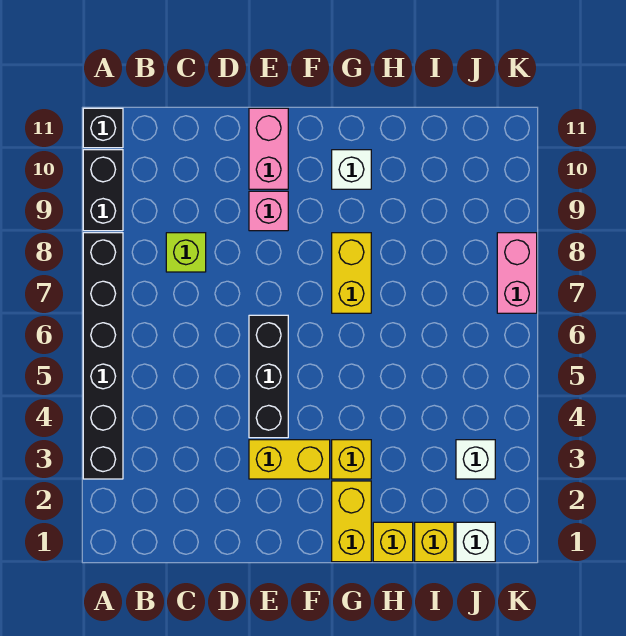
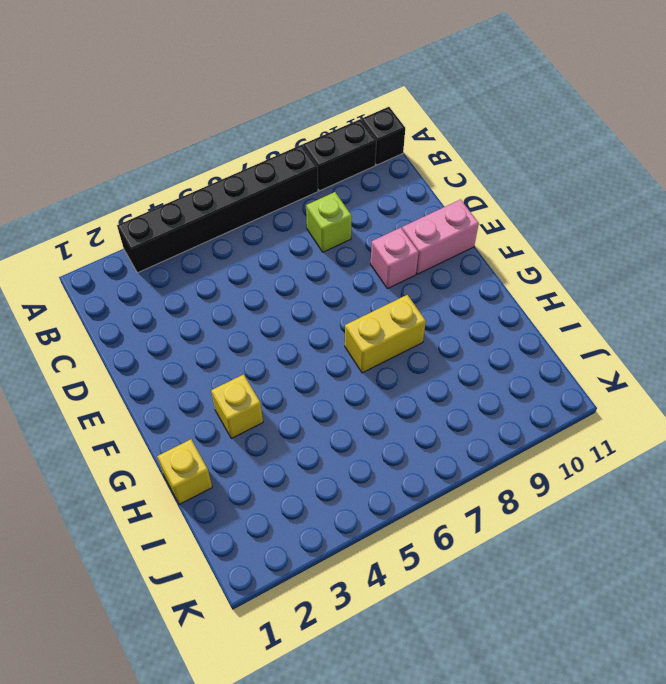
none -> yellow brick E3:F3 level 1
none -> black brick E4:E6 level 1
none -> yellow brick G1:G2 level 1

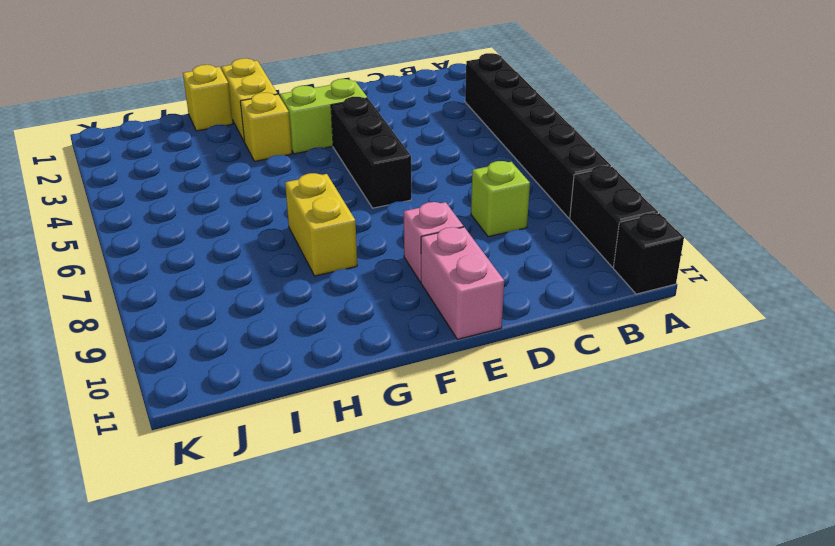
lime brick E3:F3 level 1 -> yellow brick E3:F3 level 1
none -> white brick G10 level 1
none -> yellow brick I1 level 1
none -> white brick J1 level 1

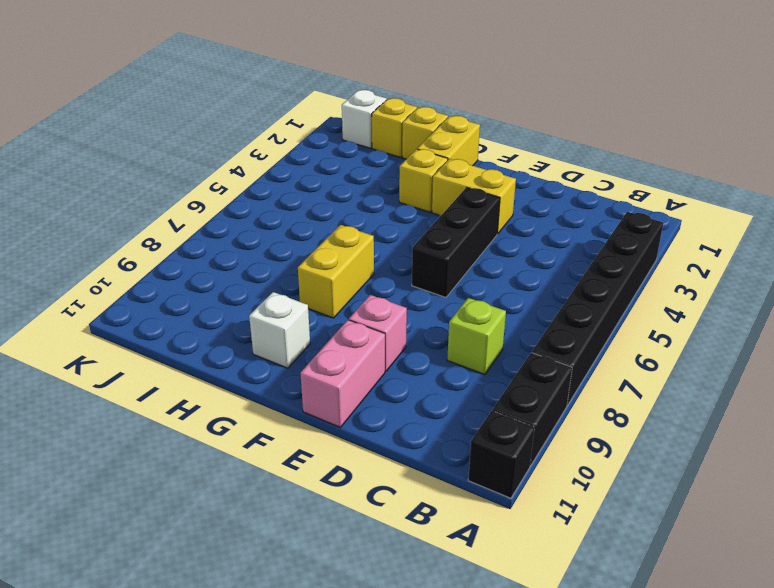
none -> white brick J3 level 1
none -> pink brick K7:K8 level 1

